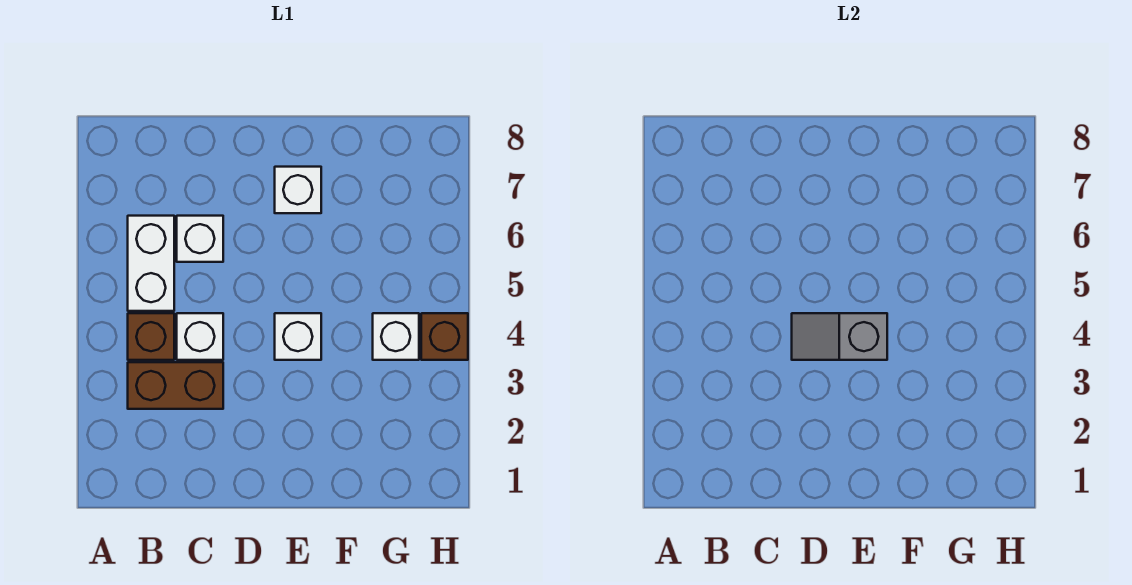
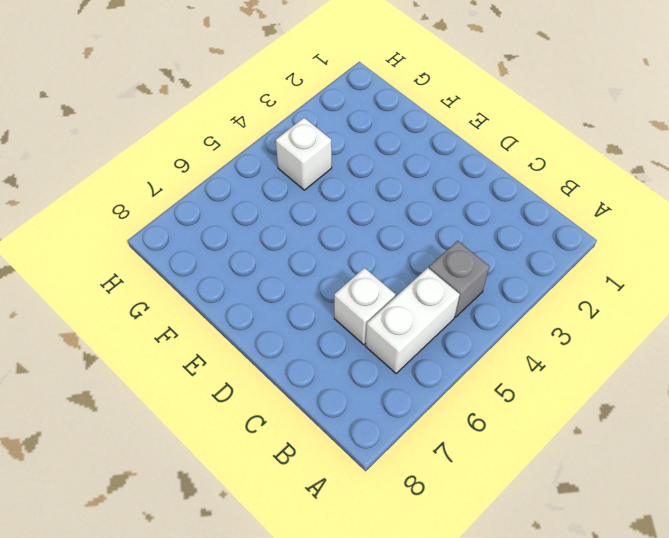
grey brick B4 level 1 -> brown brick B4 level 1
none -> brown brick B3:C3 level 1
none -> white brick C4 level 1

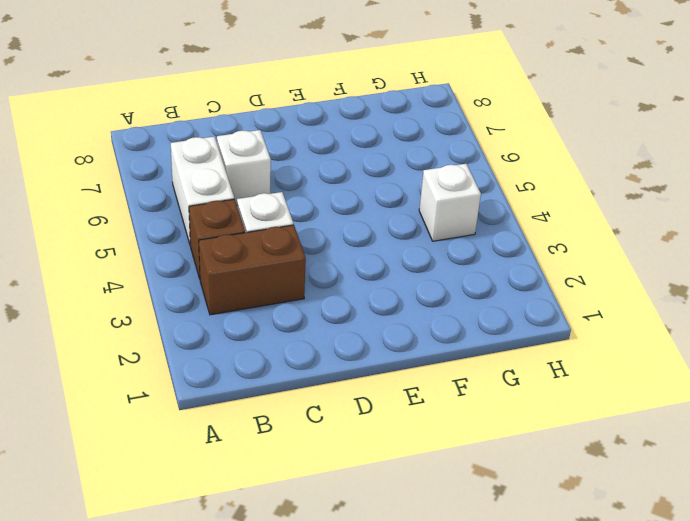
none -> white brick E4 level 1
none -> white brick E7 level 1

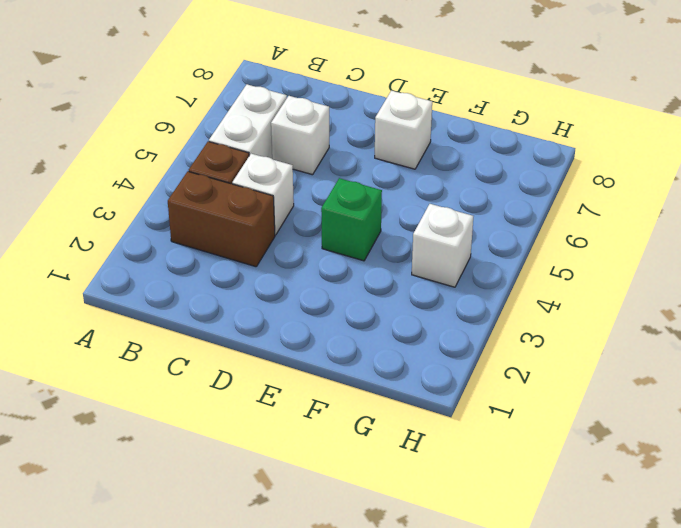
green brick E4 level 1 -> white brick E4 level 1
none -> brown brick H4 level 1
none -> grey slope D4:E4 level 2 top E

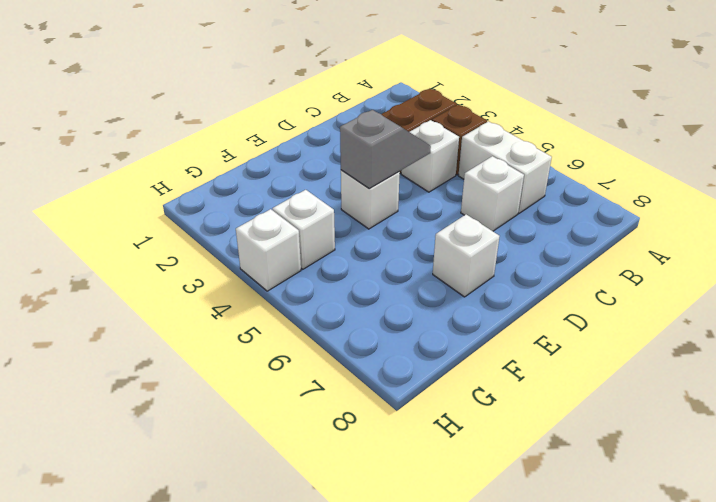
white brick H4 level 1 -> brown brick H4 level 1

